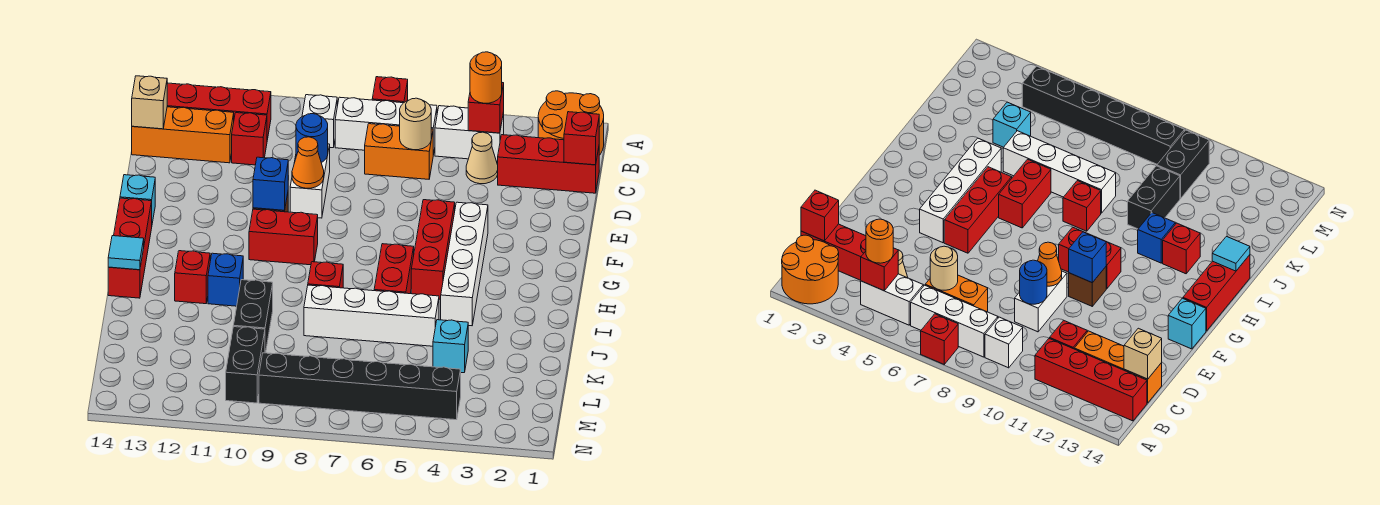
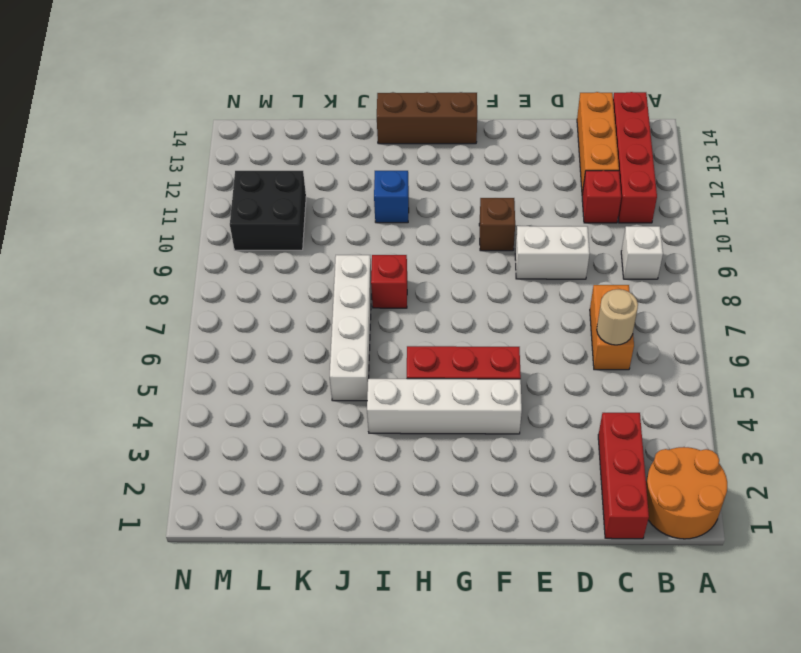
brown brick G14:I14 level 1 -> red brick G14:I14 level 1
black brick L10:M11 level 1 -> black brick L10:M10 level 1
none -> red brick A7 level 1
none -> white brick B4:B5 level 1
none -> white brick B6:B8 level 1
none -> tan cone C4 level 1

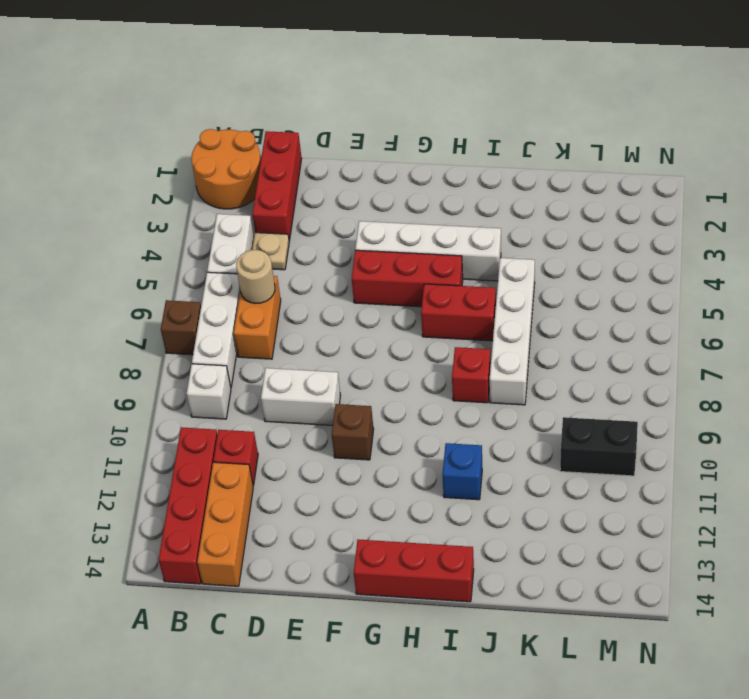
brown brick A7 level 1 -> red brick A7 level 1
tan plate C4 level 1 -> tan cone C4 level 1
none -> cyan brick F14 level 1
none -> red brick G9:G10 level 1
none -> red brick I12 level 1
none -> black brick J10:K10 level 1

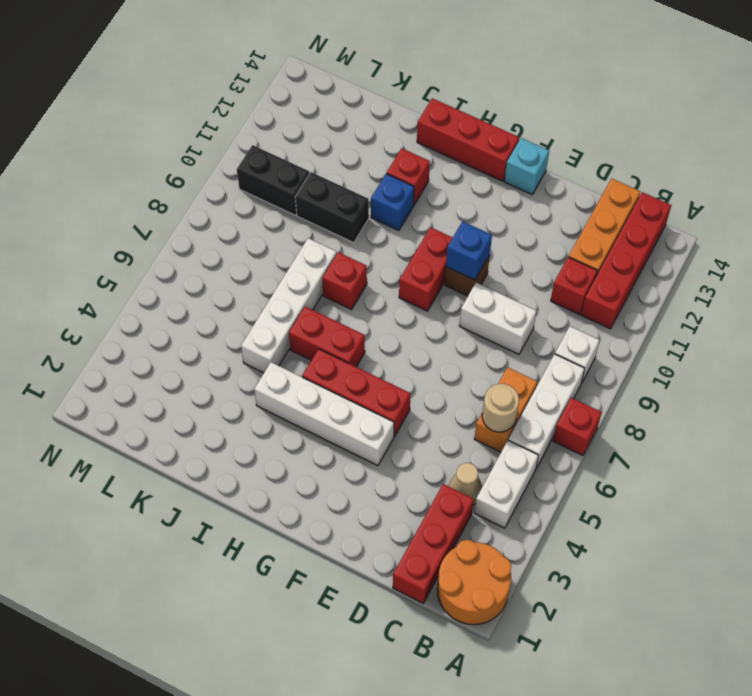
none -> cyan brick K4 level 1
none -> black brick M4:M9 level 1
none -> red brick B4 level 2
none -> red brick C1 level 2

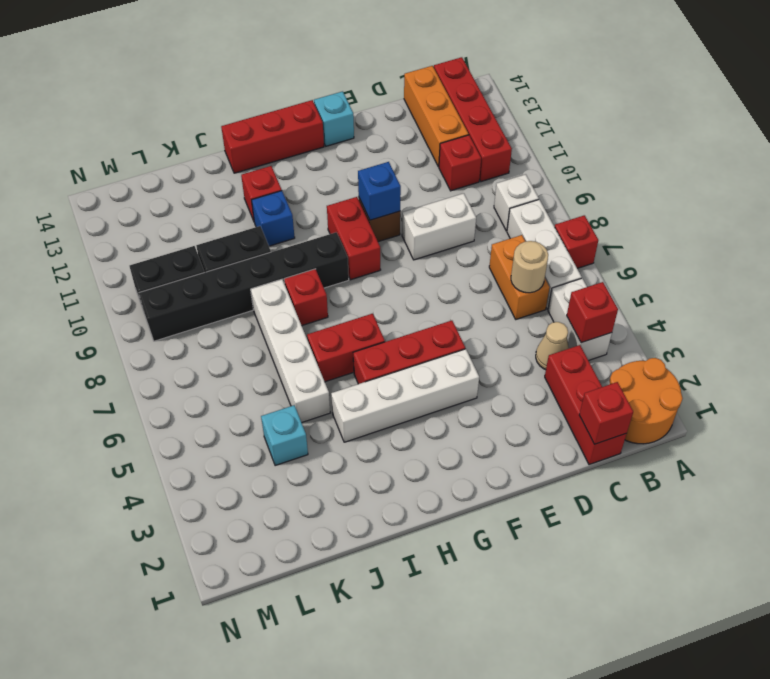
black brick H9:M9 level 1 -> black brick M4:M9 level 1
none -> tan brick C14 level 2
none -> blue round brick D9 level 2
none -> orange cone E9 level 2
none -> cyan tile I14 level 2

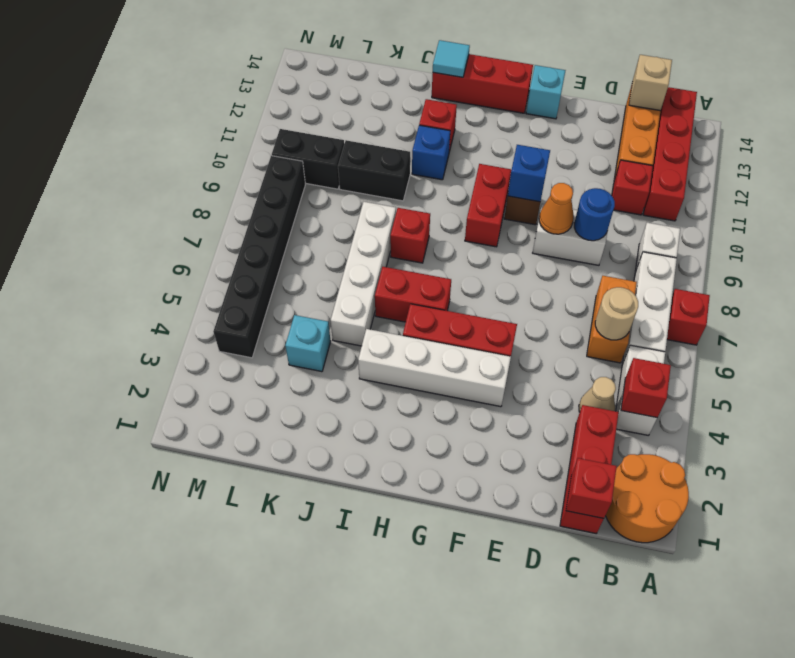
none -> orange round brick B4 level 3

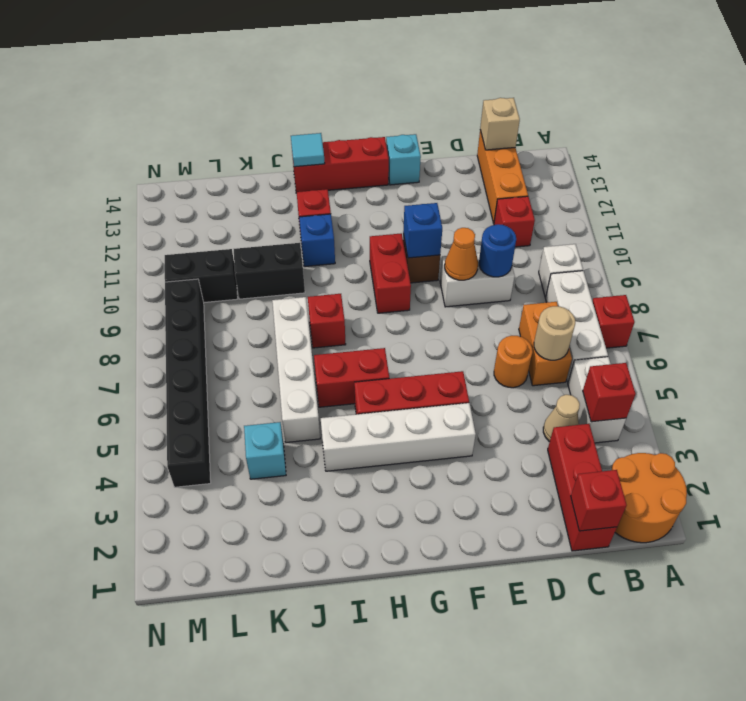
orange round brick D6 level 1 -> orange round brick B4 level 3
none -> red brick B11:B14 level 1

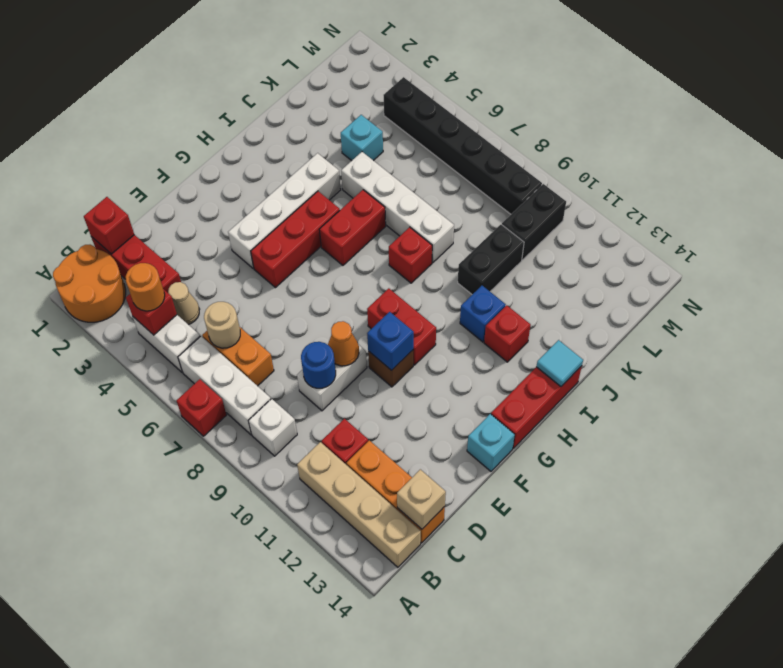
tan brick B11:B14 level 1 -> red brick B11:B14 level 1

